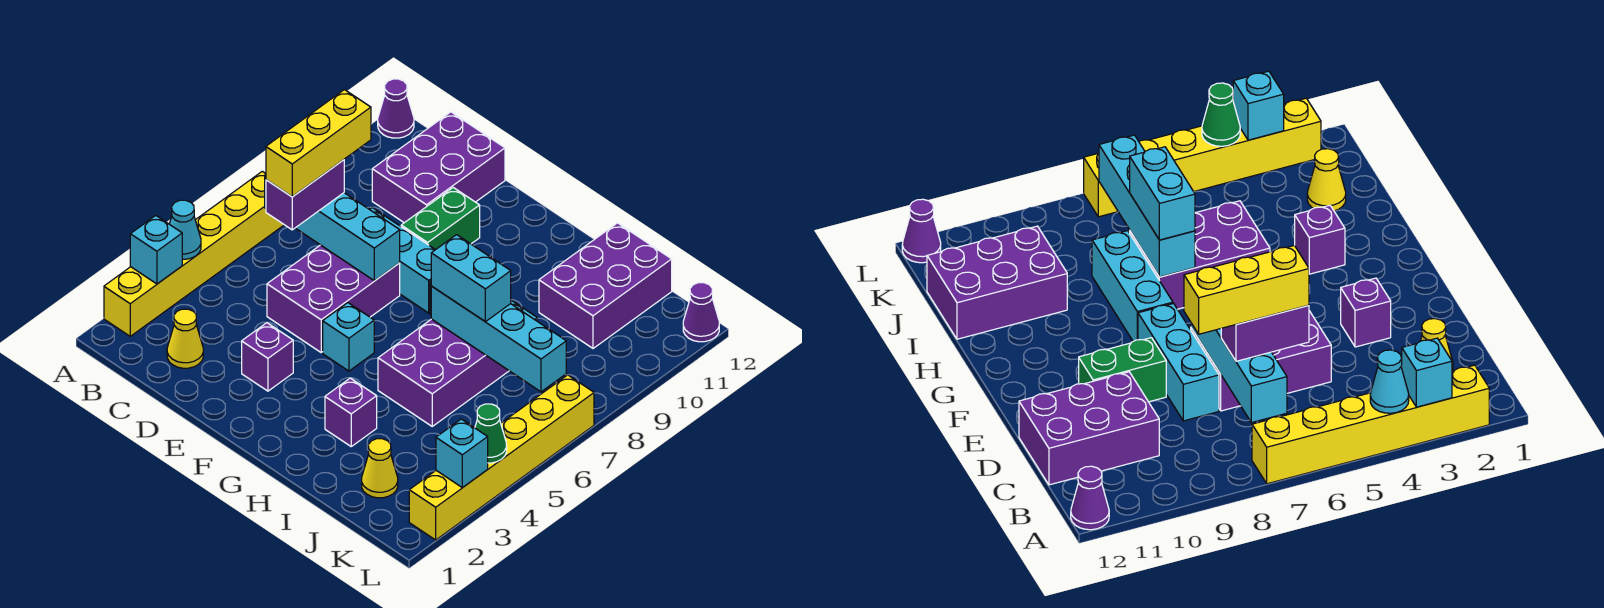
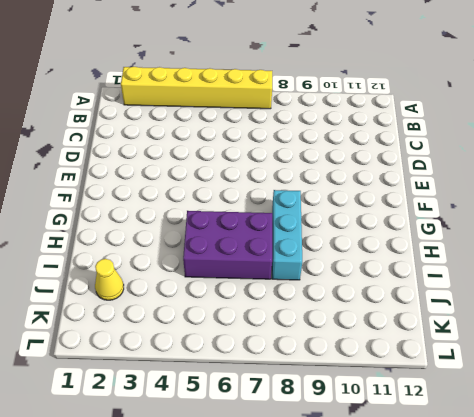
none -> purple cone A12 level 1
none -> yellow cone C2 level 1
none -> purple brick C10:D12 level 1

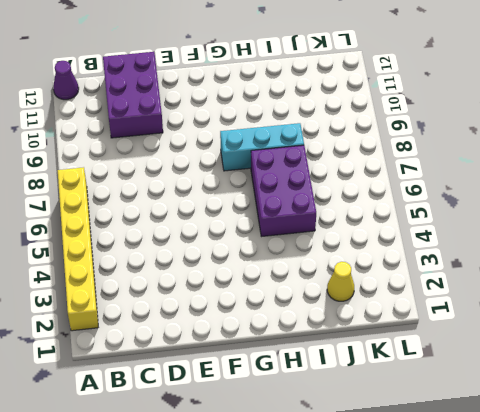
none -> yellow cone C2 level 1
none -> purple brick D5:E7 level 1
none -> cyan brick D8:F8 level 1

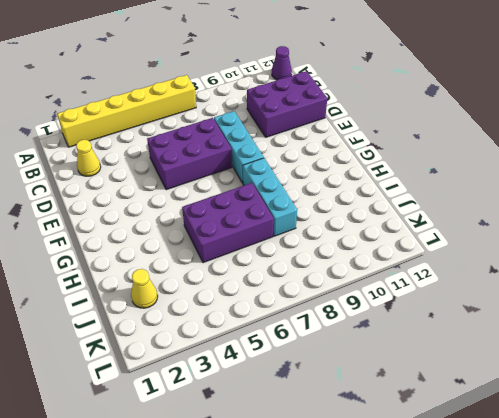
none -> purple brick E3 level 1
none -> green brick E9:E10 level 1
none -> cyan brick F5 level 1

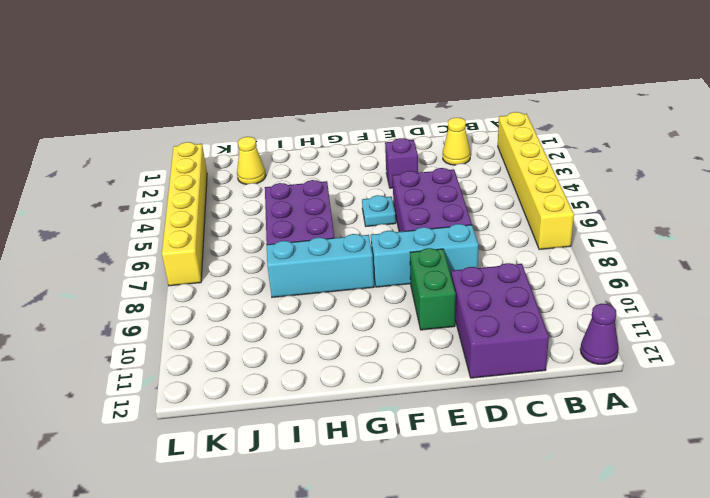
cyan plate F5 level 1 -> cyan brick F5 level 1
none -> purple brick H3 level 1
none -> purple brick I10:J12 level 1
none -> purple cone L12 level 1

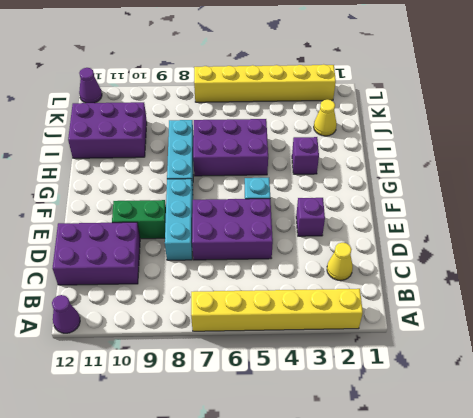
none -> cyan brick A3 level 2
none -> cyan cone A4 level 2
none -> cyan brick B7:E7 level 2

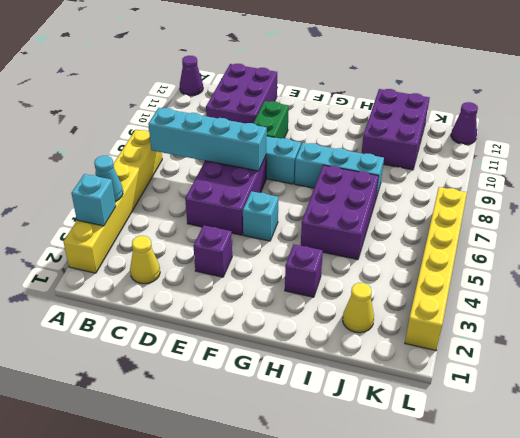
none -> cyan brick H7:K7 level 2
none -> cyan brick L3 level 2
none -> green cone L4 level 2

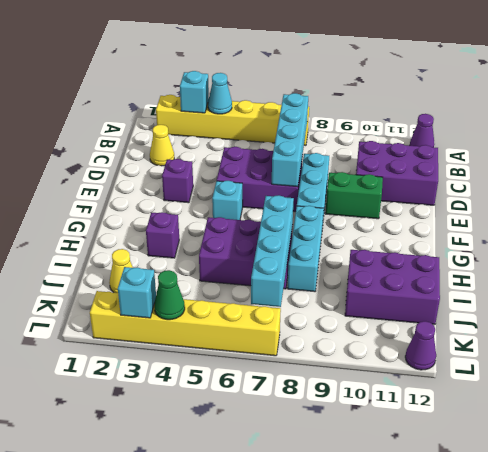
none -> purple brick C6:C7 level 3
none -> cyan brick H7:I7 level 3
none -> yellow brick C6:C8 level 4

